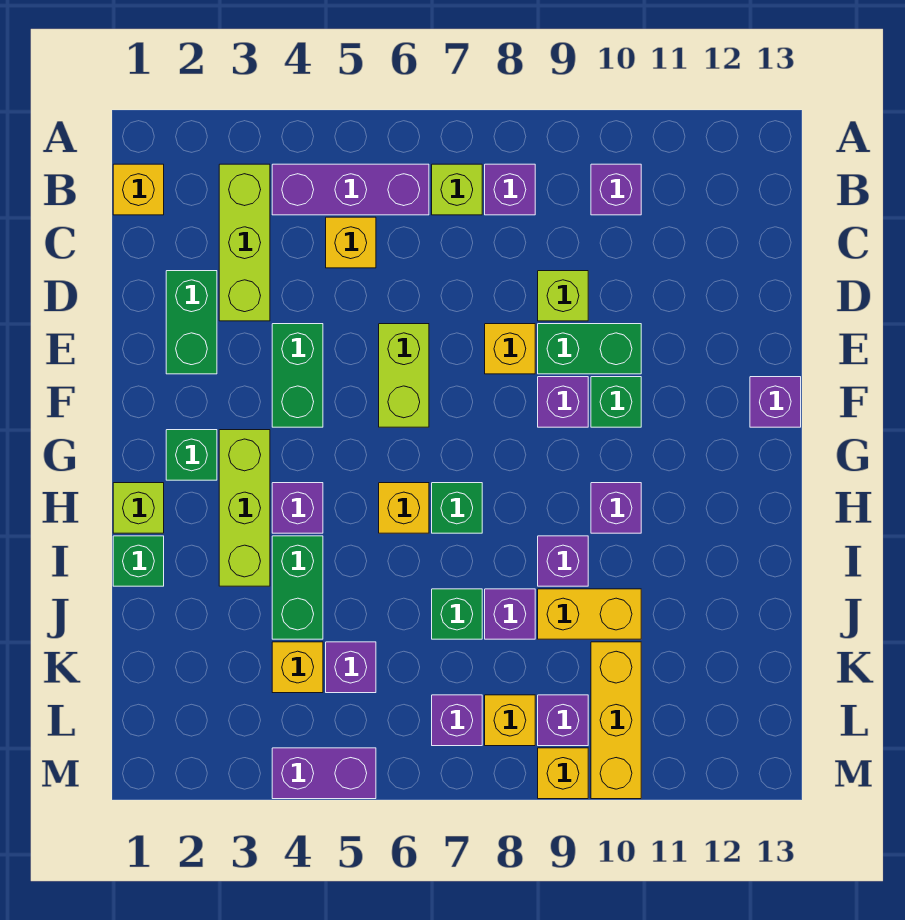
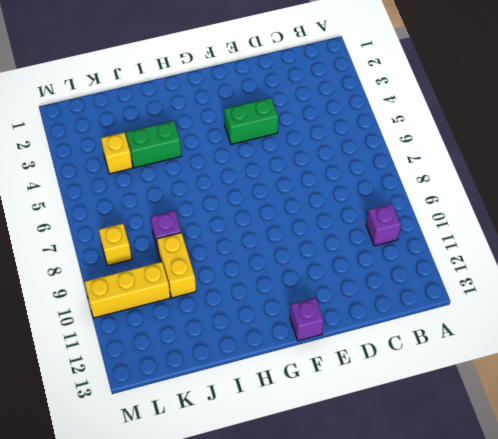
none -> yellow brick B1 level 1
none -> lime brick B3:D3 level 1
none -> purple brick B4:B6 level 1
none -> lime brick B7 level 1

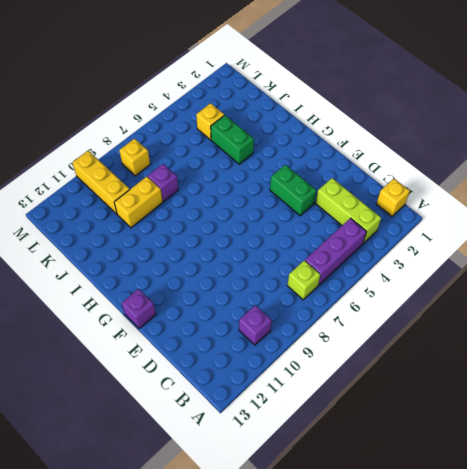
none -> purple brick B8 level 1
none -> yellow brick C5 level 1
none -> green brick D2:E2 level 1
none -> lime brick D9 level 1

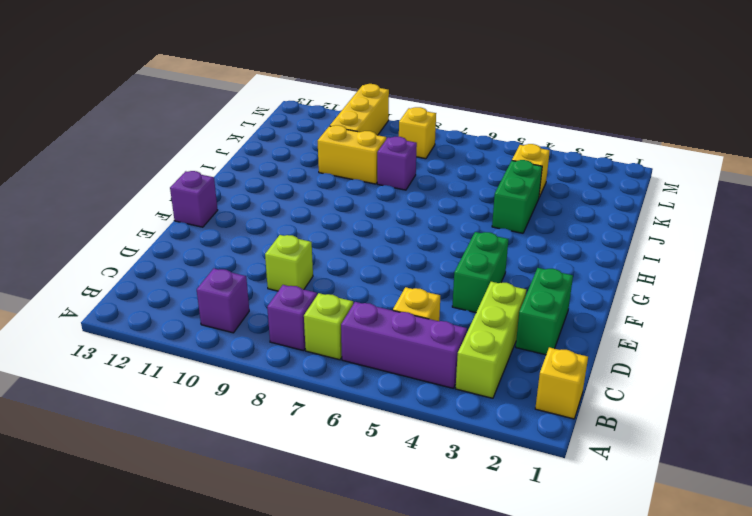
none -> lime brick E6:F6 level 1
none -> yellow brick E8 level 1
none -> green brick E9:E10 level 1
none -> purple brick F9 level 1

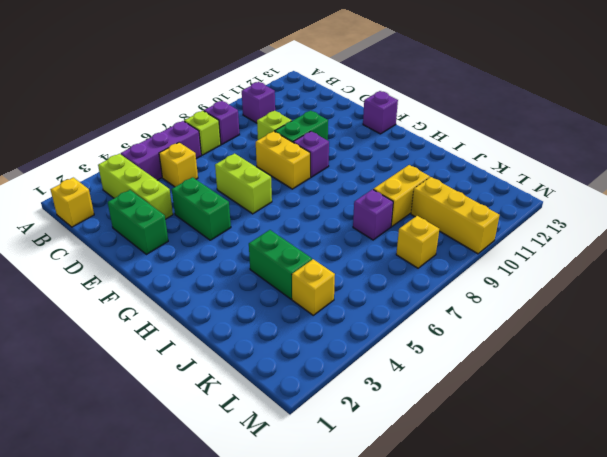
yellow brick E8:F8 level 1 -> yellow brick E8 level 1
none -> green brick F10 level 1
none -> green brick G2 level 1
none -> lime brick G3:I3 level 1
none -> lime brick H1 level 1

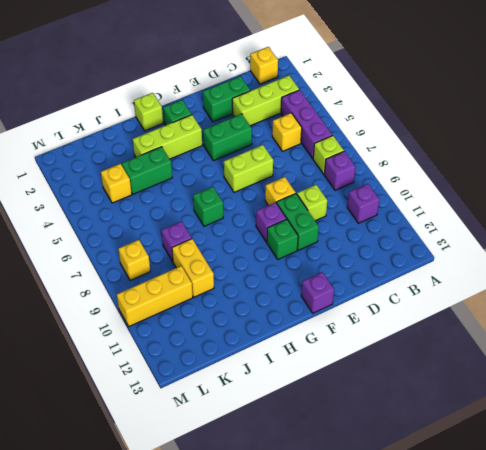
none -> purple brick H4 level 1
none -> yellow brick H6 level 1
none -> purple brick H10 level 1
none -> green brick I1 level 1

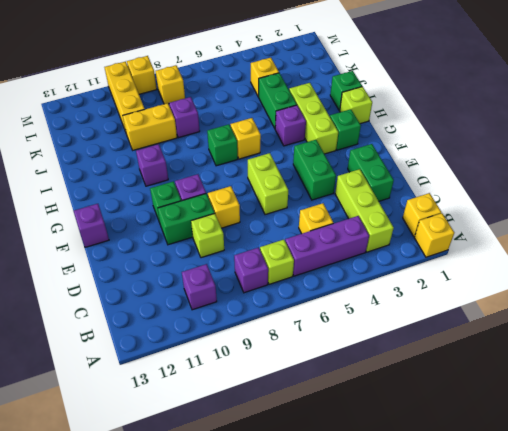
yellow brick A1 level 1 -> none
none -> purple brick I9 level 1
none -> green brick J7 level 1
none -> purple brick K5 level 1
none -> purple brick L7 level 1

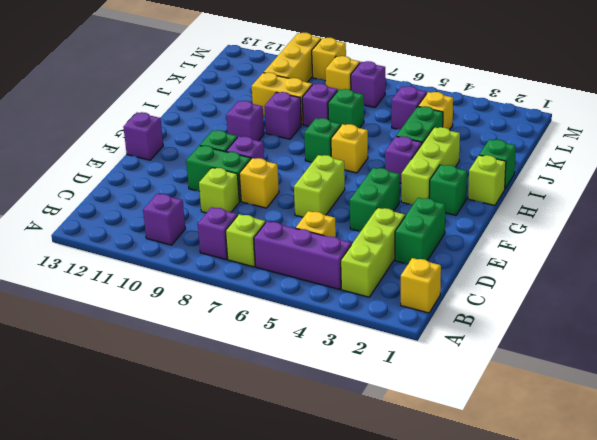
none -> purple brick L9 level 1
none -> purple brick M4:M5 level 1

